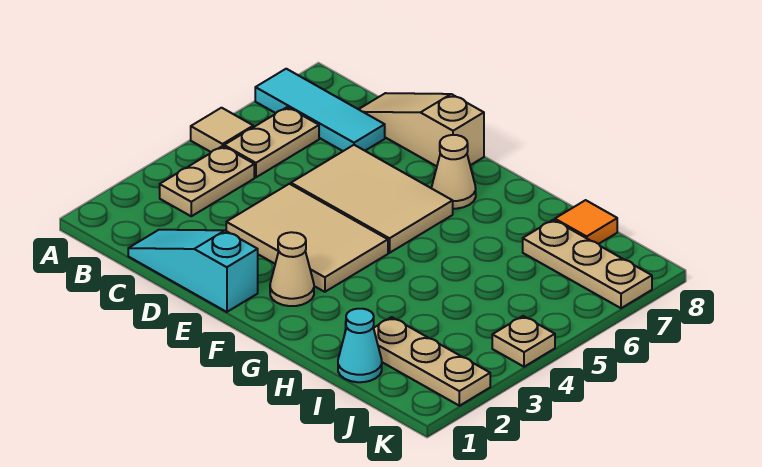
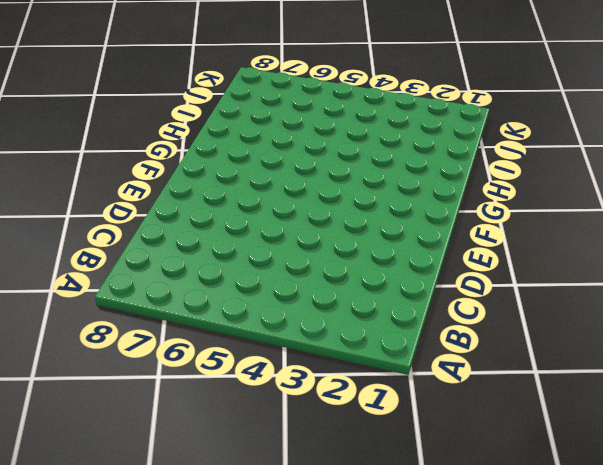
none -> tan tile A5 level 1
none -> cyan tile A7:C7 level 1
none -> tan plate B3:B4 level 1

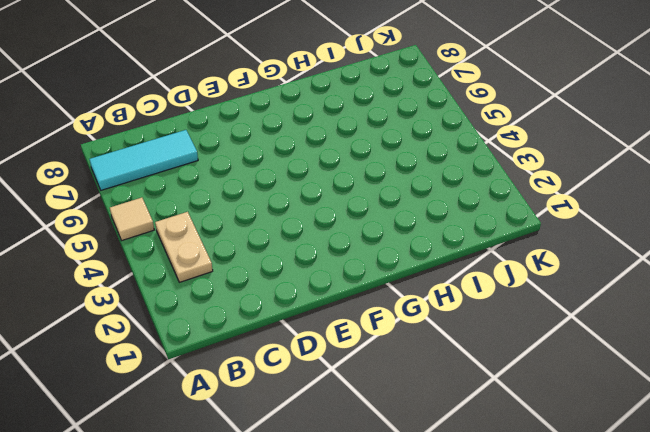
none -> tan plate B5:B6 level 1
none -> cyan slope C1:E1 level 1 top E
none -> tan slope C8:E8 level 1 top E

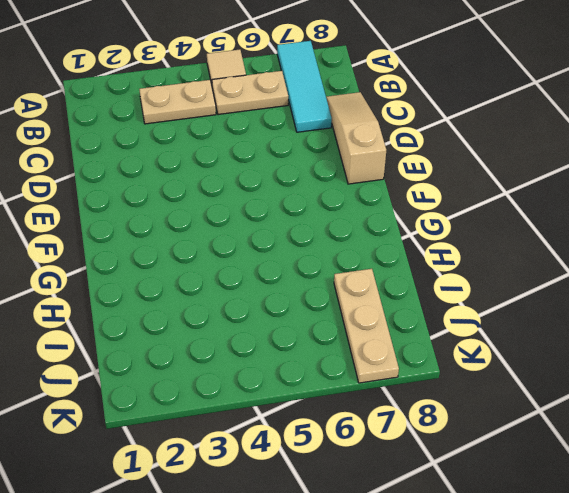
none -> cyan slope C1:E1 level 1 top E
none -> tan tile D3:F4 level 1
none -> tan tile D5:F6 level 1

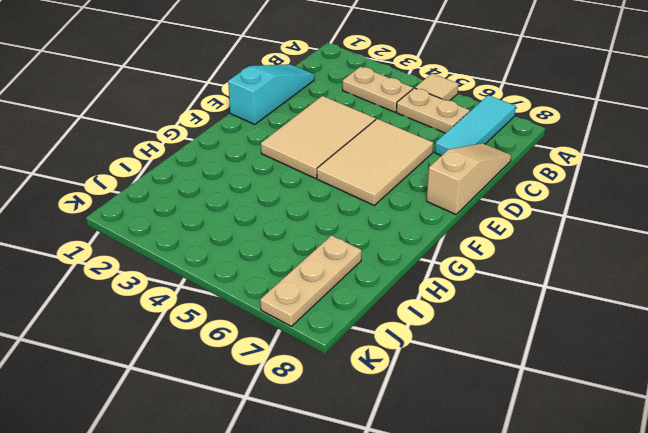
none -> tan cone F2 level 1
none -> tan cone F7 level 1
none -> cyan cone I1 level 1

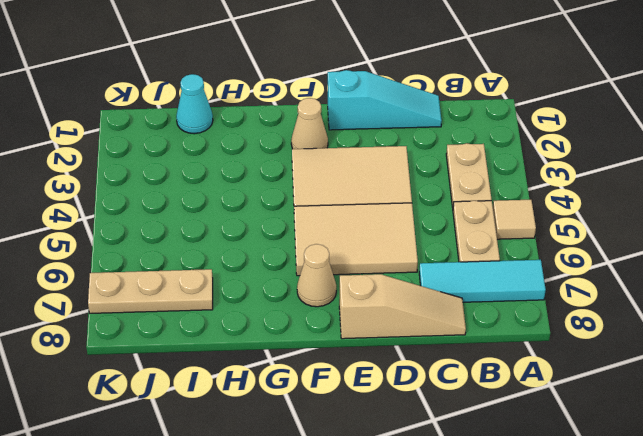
none -> tan plate I2:K2 level 1
none -> orange tile I8 level 1
none -> tan plate K4 level 1

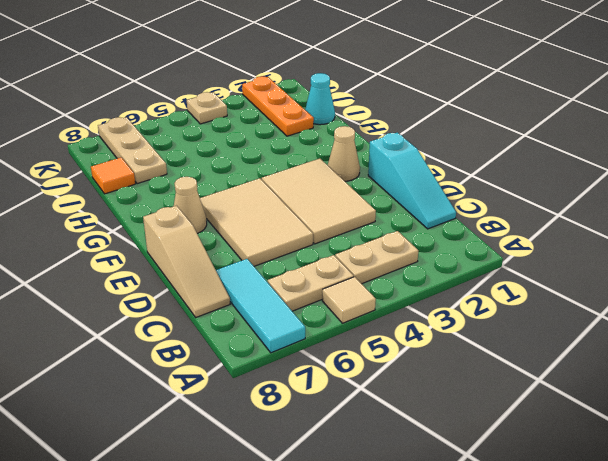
orange plate I2:K2 level 1 -> tan plate I2:K2 level 1

